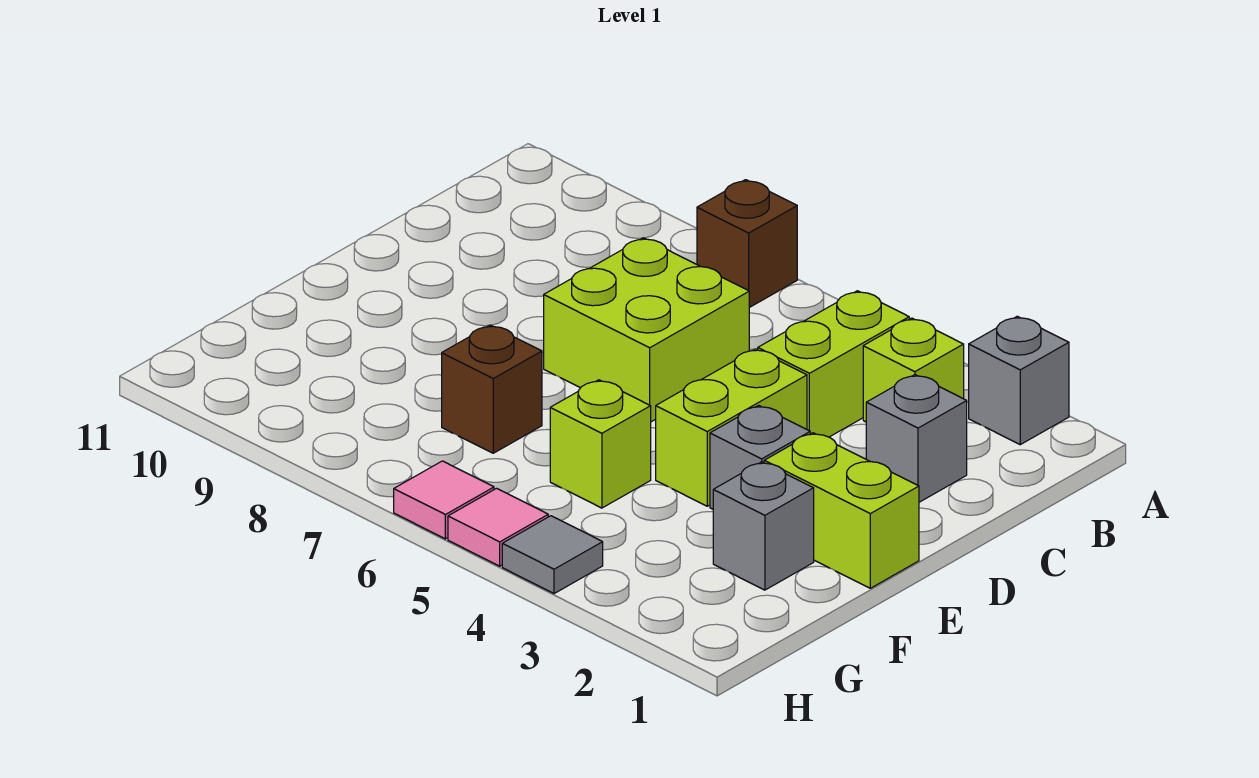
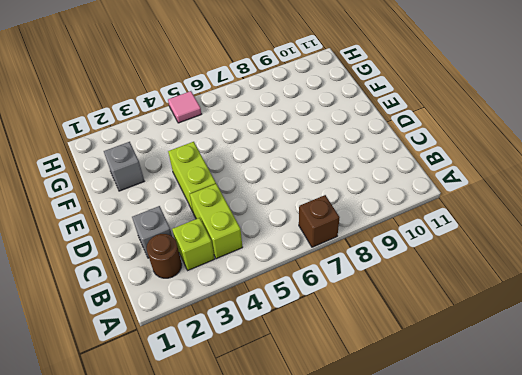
brown round brick B2 level 1 -> none
none -> grey brick A2 level 1
none -> lime brick C6:D7 level 1
none -> lime brick E1:E2 level 1

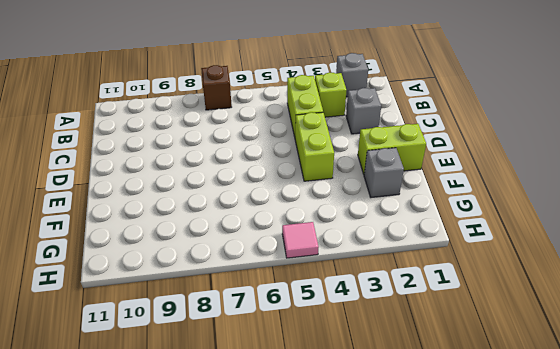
none -> lime brick C6:D7 level 1
none -> grey brick E3 level 1
none -> lime brick F5 level 1

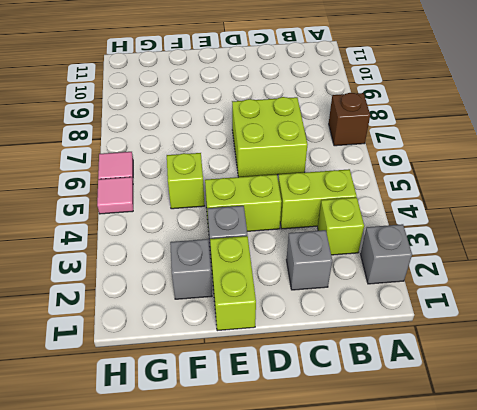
none -> brown brick F7 level 1
none -> grey tile H4 level 1

